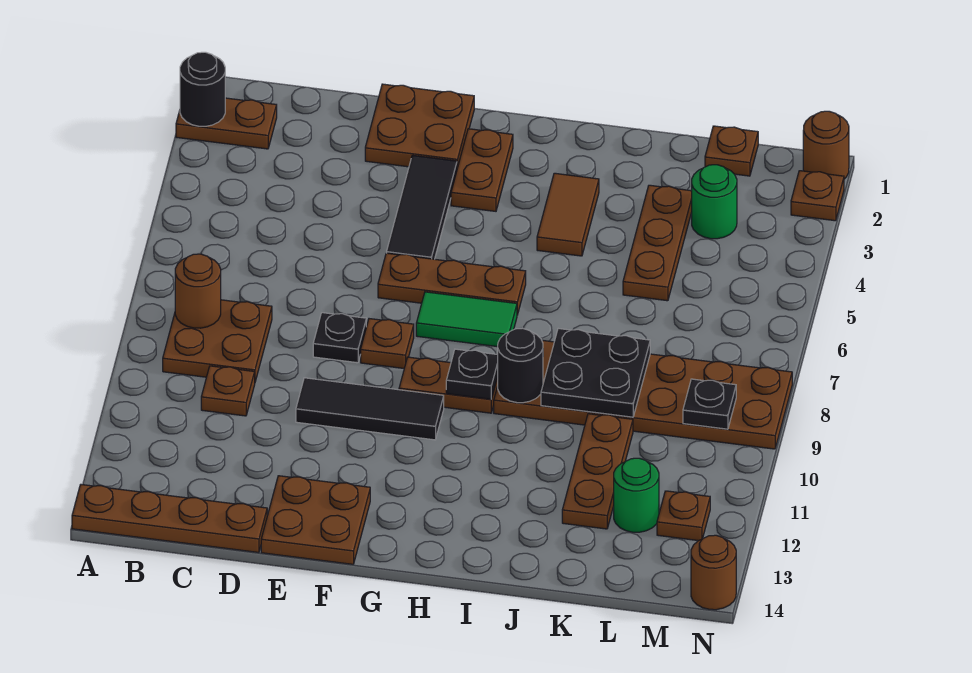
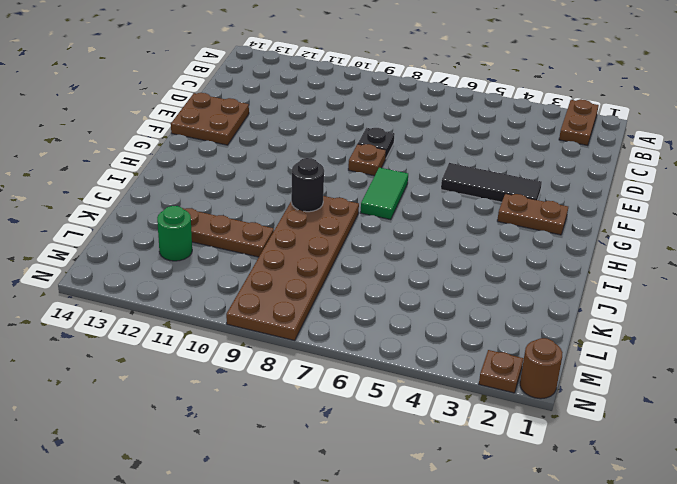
none -> brown plate A14:D14 level 1
none -> brown plate B8:C9 level 1
none -> brown plate C10 level 1
none -> brown plate E1:F2 level 1

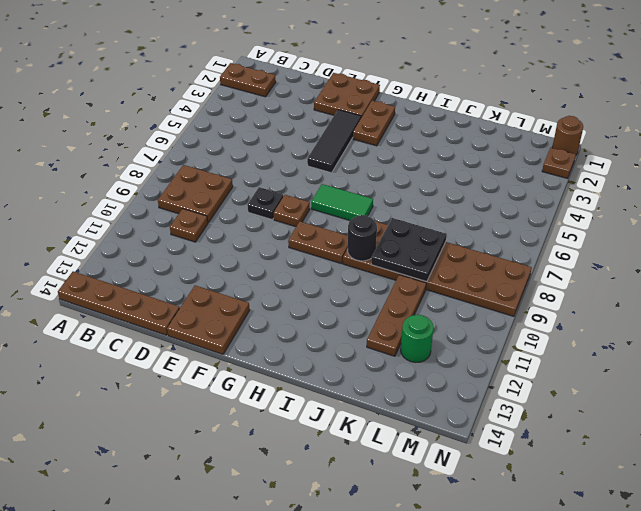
none -> black tile E10:G10 level 1
none -> brown plate F6:H6 level 1
none -> brown tile I3:I4 level 1
none -> brown plate K3:K5 level 1

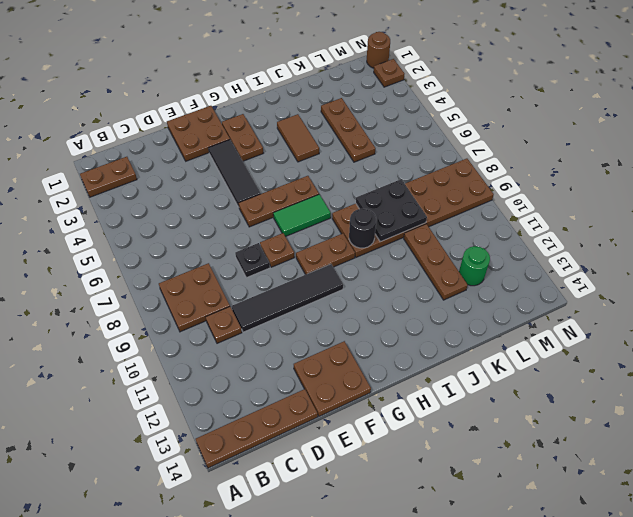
black tile D10:G10 level 1 -> black tile E10:G10 level 1
none -> brown plate L1 level 1
none -> green round brick L3 level 1
none -> brown plate M12 level 1
none -> brown round brick N14 level 1

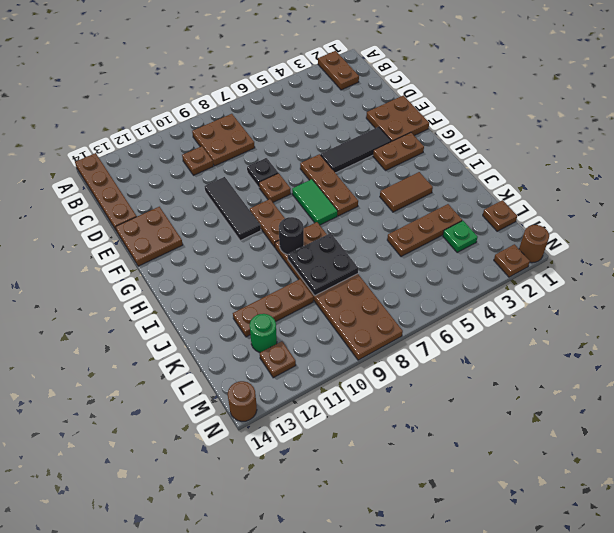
green plate L3 level 1 -> green round brick L3 level 1
none -> black round brick A2 level 2
none -> brown round brick B8 level 2
none -> black plate H9 level 2
none -> black plate M9 level 2

